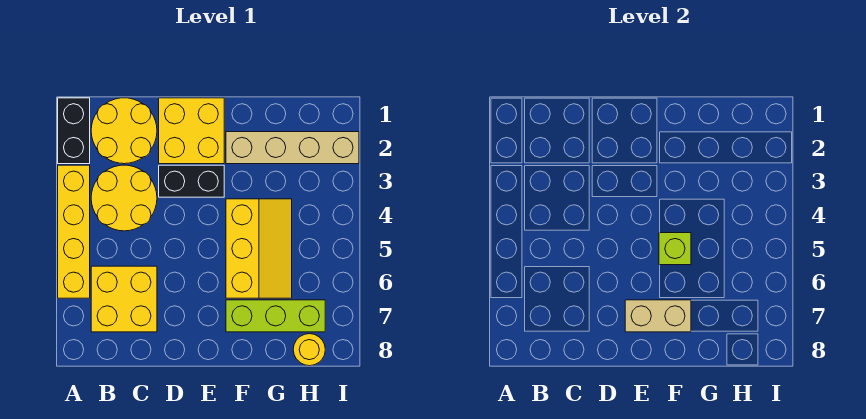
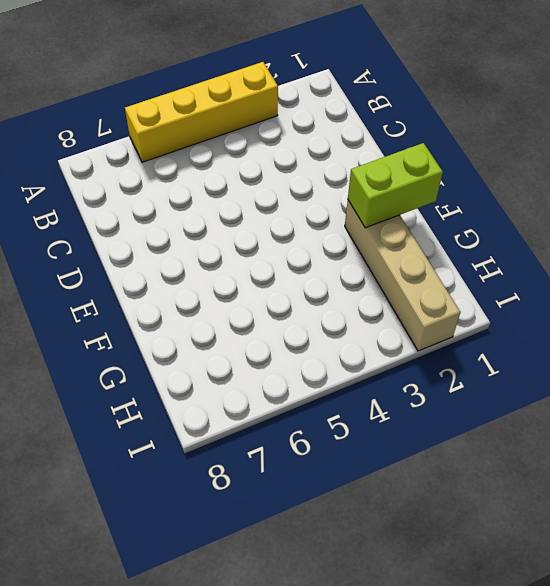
lime brick F1:F2 level 2 -> none
none -> black brick A1:A2 level 1
none -> yellow round brick B1:C2 level 1
none -> yellow round brick B3:C4 level 1

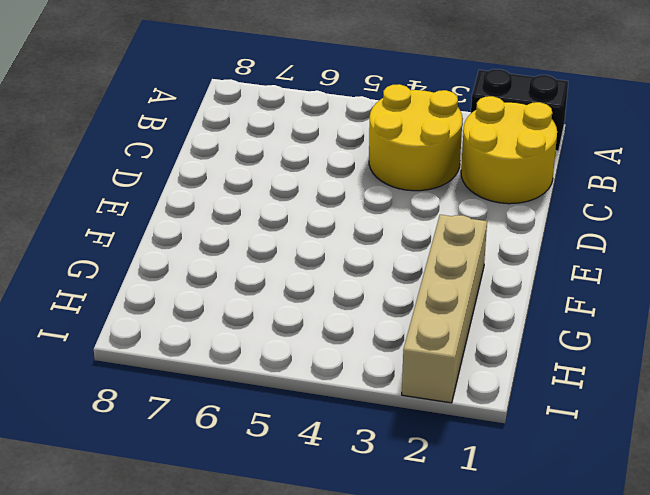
none -> yellow brick A3:A6 level 1
none -> yellow brick B6:C7 level 1
none -> yellow brick D1:E2 level 1

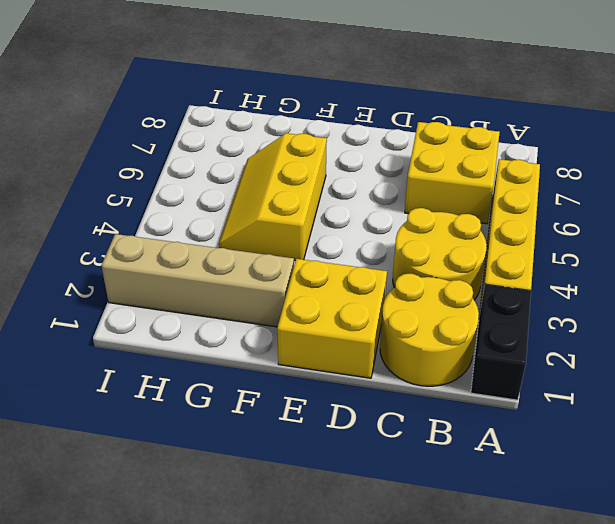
none -> black brick D3:E3 level 1
none -> lime brick F7:H7 level 1
none -> yellow round brick H8 level 1

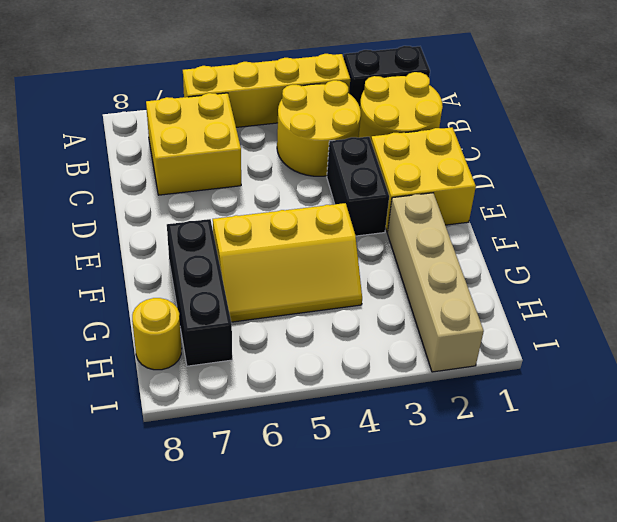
black brick F7:H7 level 1 -> lime brick F7:H7 level 1
none -> tan brick E7:F7 level 2
none -> lime brick F5 level 2

